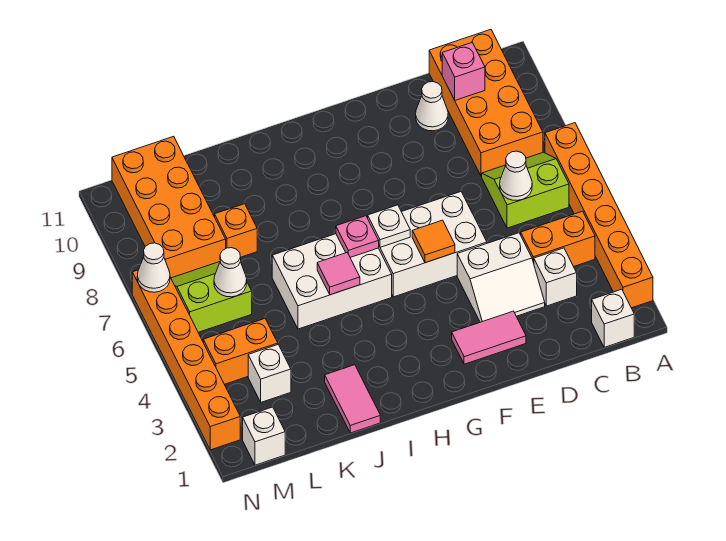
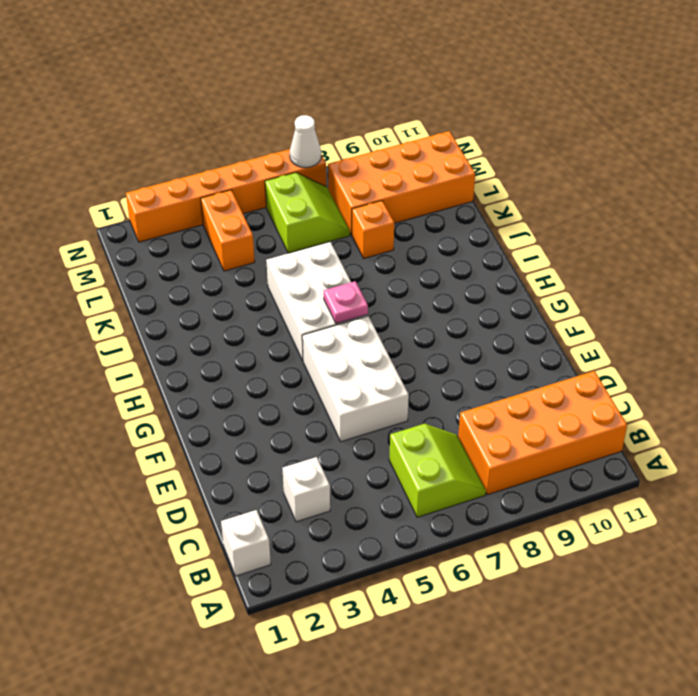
none -> orange brick A2:A7 level 1
none -> orange brick B4:C4 level 1
none -> white slope D3:E4 level 1 top 4

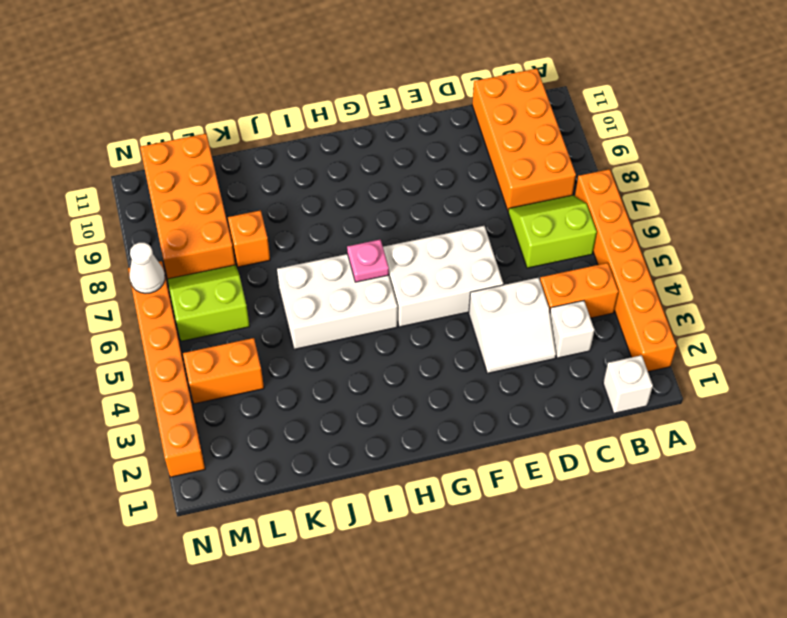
none -> white cone D10 level 1
none -> pink tile E2:F2 level 1
none -> pink tile J1:J2 level 1

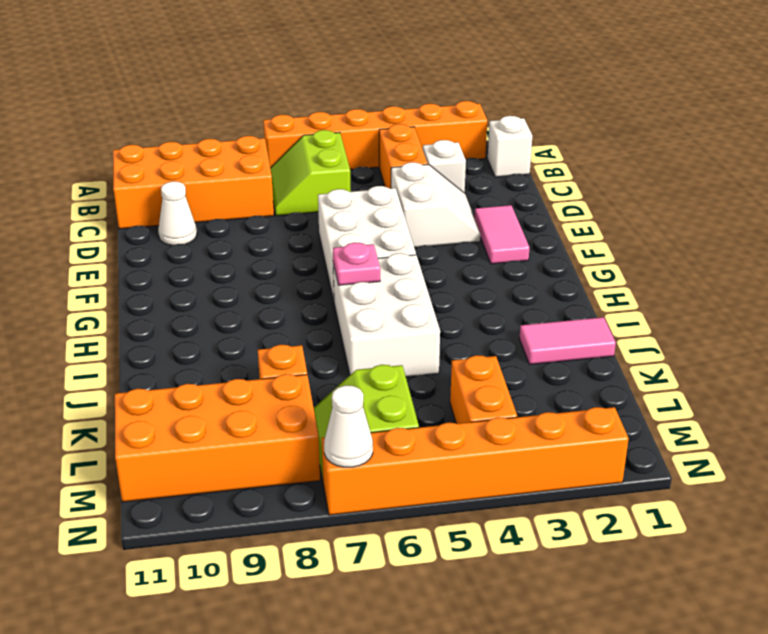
none -> white brick L3 level 1
none -> white brick M1 level 1
none -> white cone C6 level 2

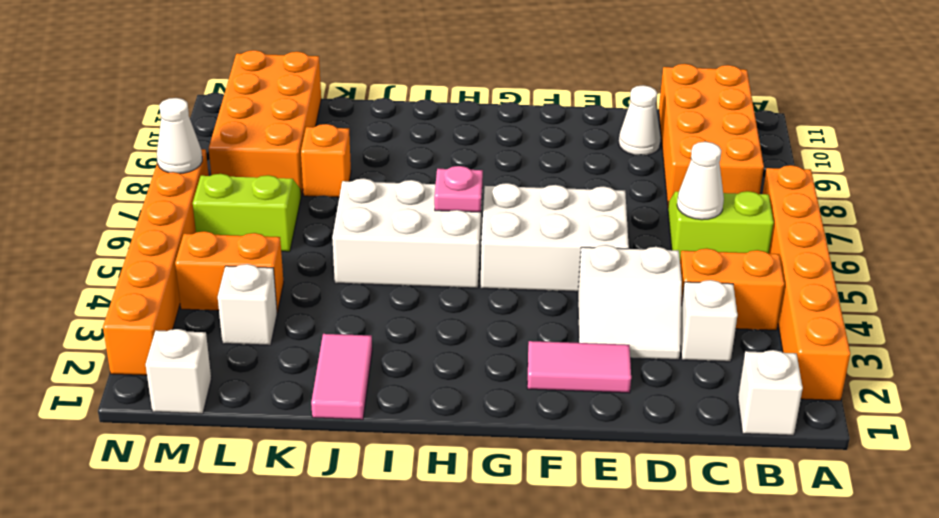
none -> pink brick C10 level 2
none -> orange tile F5 level 2
none -> white plate G6 level 2

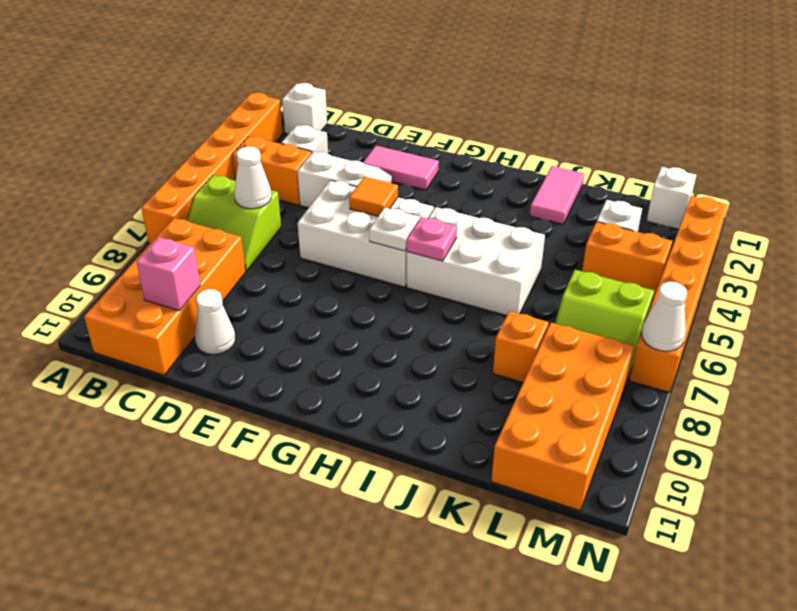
none -> pink tile I5 level 2
none -> white cone L6 level 2

